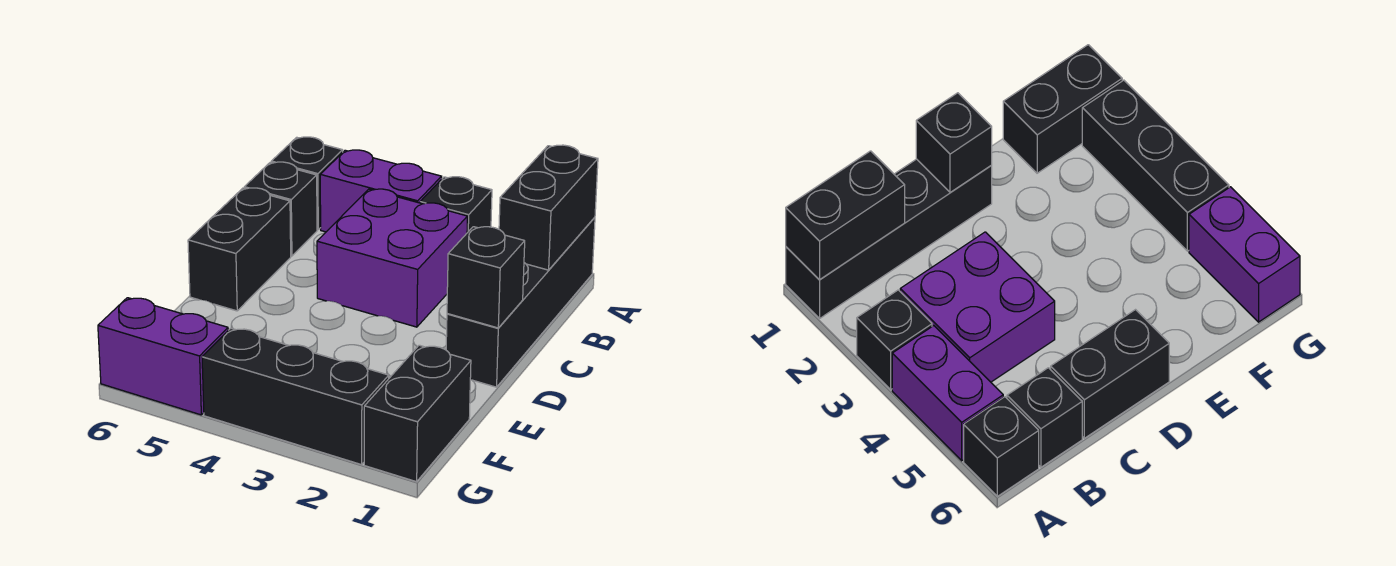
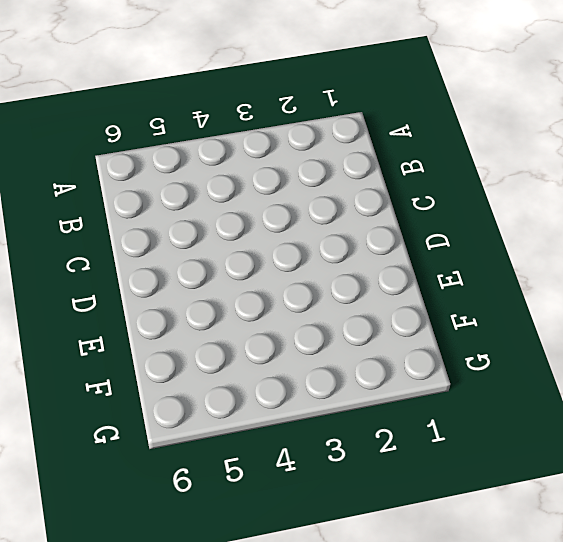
none -> black brick A1:D1 level 1
none -> black brick A3 level 1
none -> purple brick A4:A5 level 1

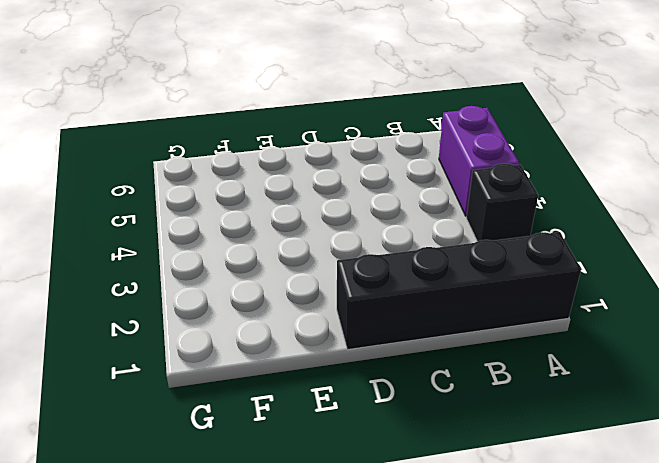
none -> black brick A6 level 1
none -> purple brick B3:C4 level 1
none -> black brick B6 level 1

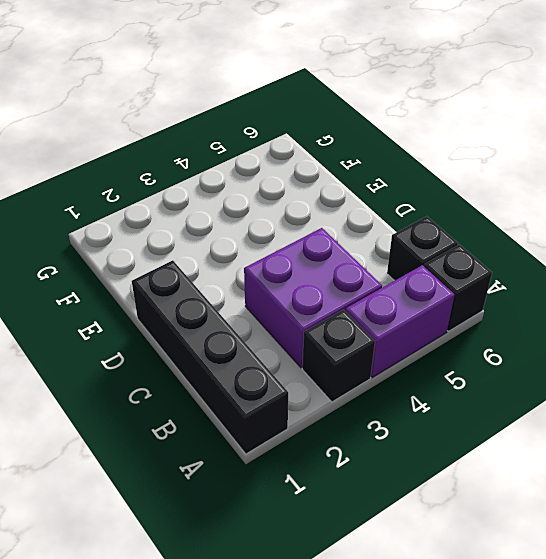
none -> black brick C6:D6 level 1
none -> black brick F1:G1 level 1
none -> black brick G2:G4 level 1

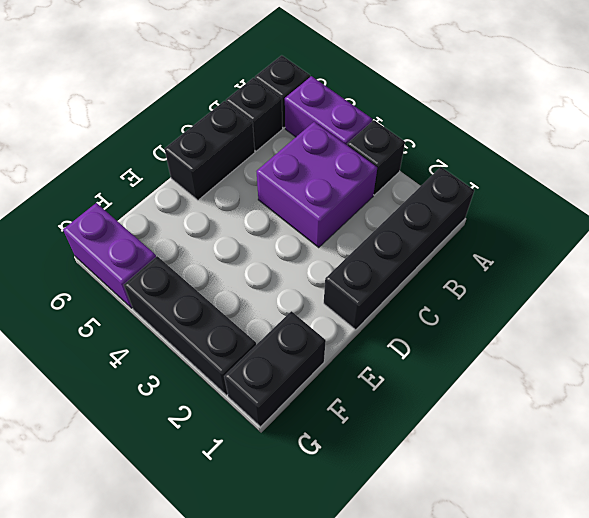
none -> black brick A1:B1 level 2
none -> black brick D1 level 2

